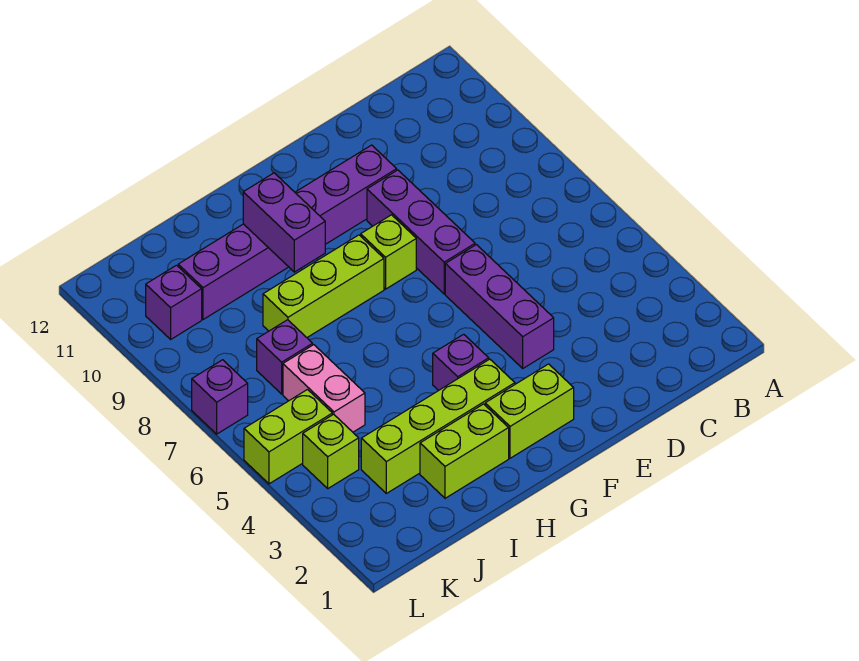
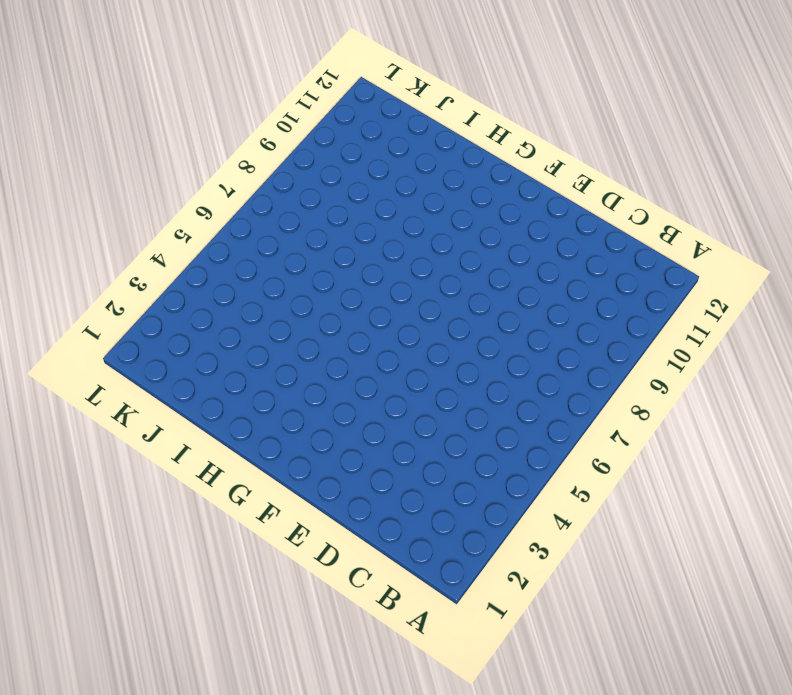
none -> purple brick E4:E6 level 1
none -> purple brick E7:E9 level 1
none -> purple brick E10:J10 level 1

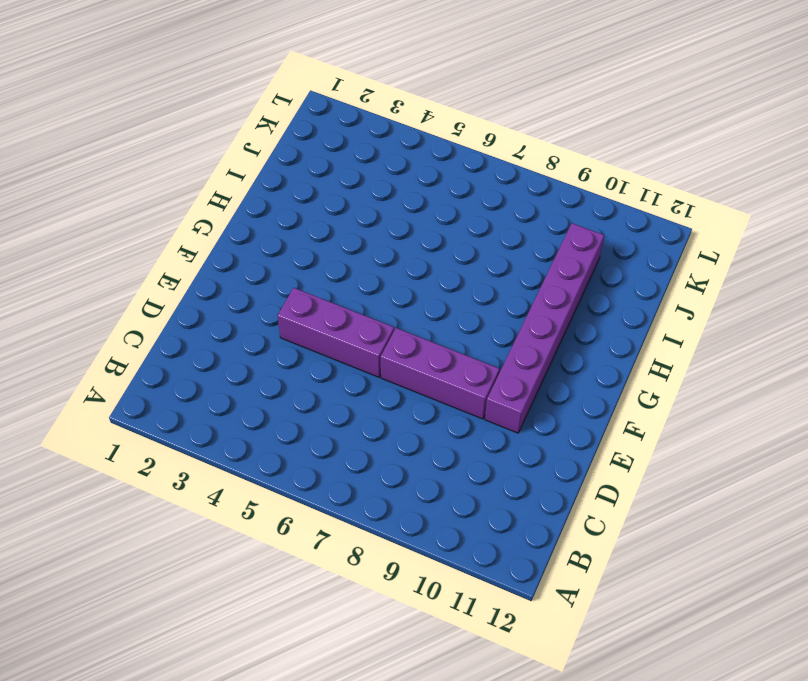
none -> lime brick F2:G2 level 1
none -> lime brick F8 level 1
none -> lime brick G3:J3 level 1

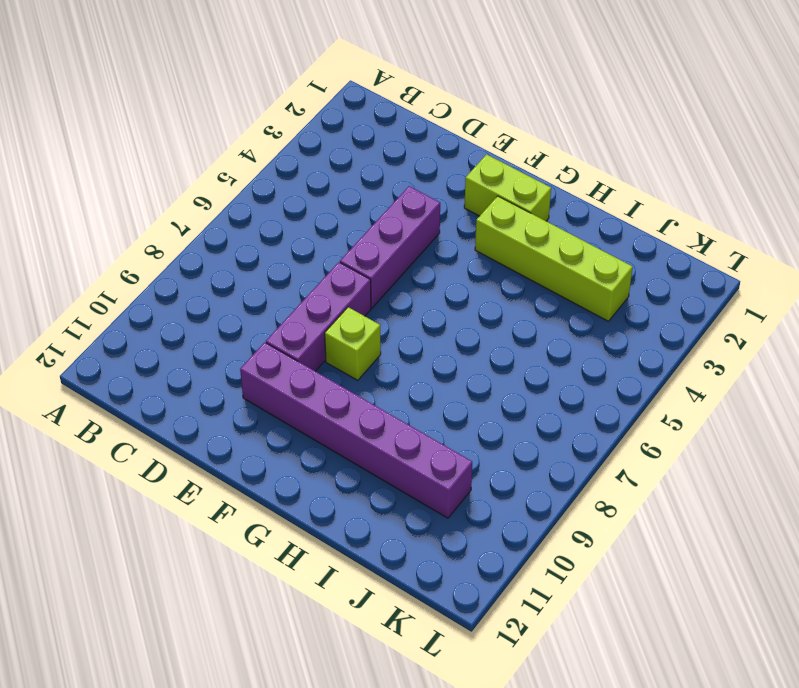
none -> purple brick G4 level 1
none -> lime brick G8:I8 level 1
none -> lime brick H2:I2 level 1

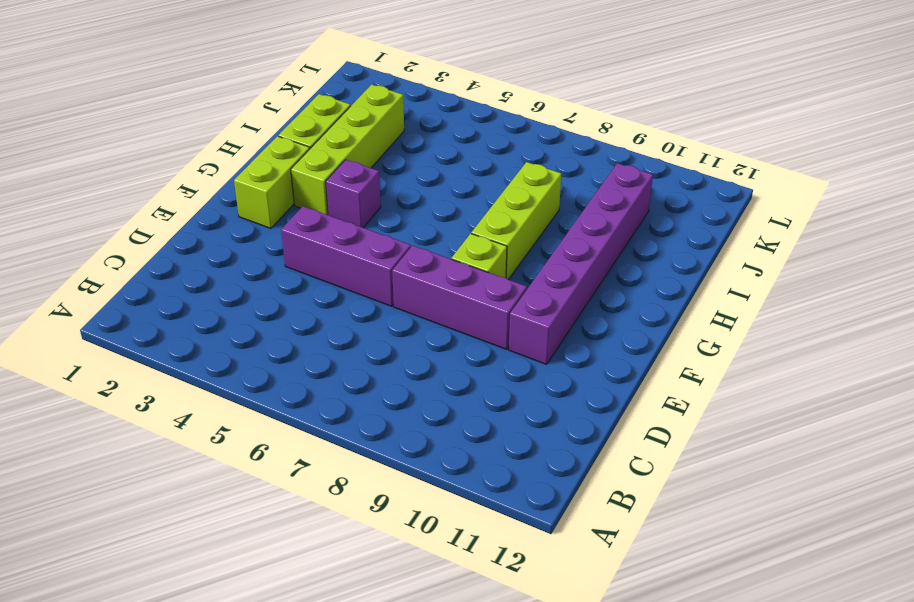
none -> pink brick J5:J6 level 1
none -> purple brick J7 level 1
none -> lime brick K4 level 1

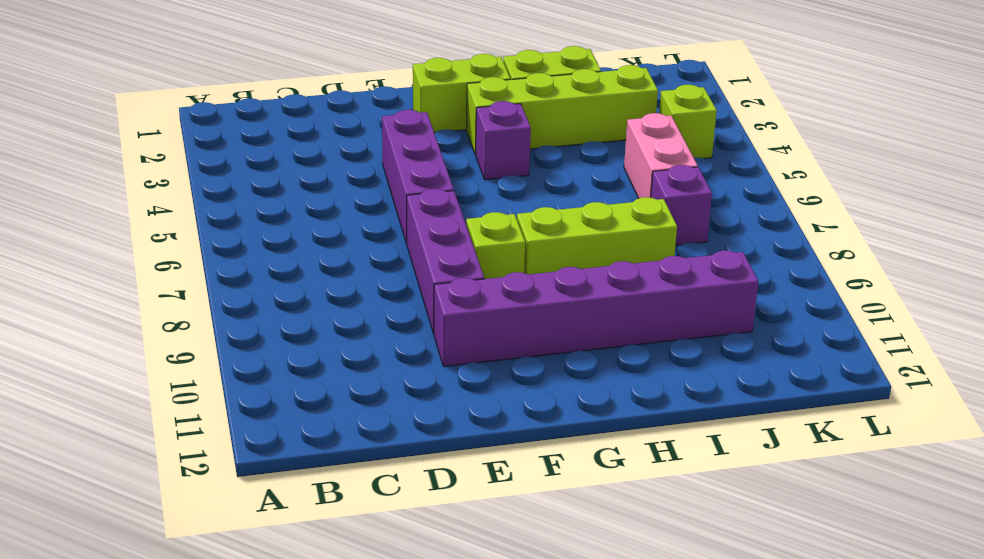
none -> lime brick K5:L5 level 1
none -> purple brick K10 level 1
none -> purple brick L7 level 1

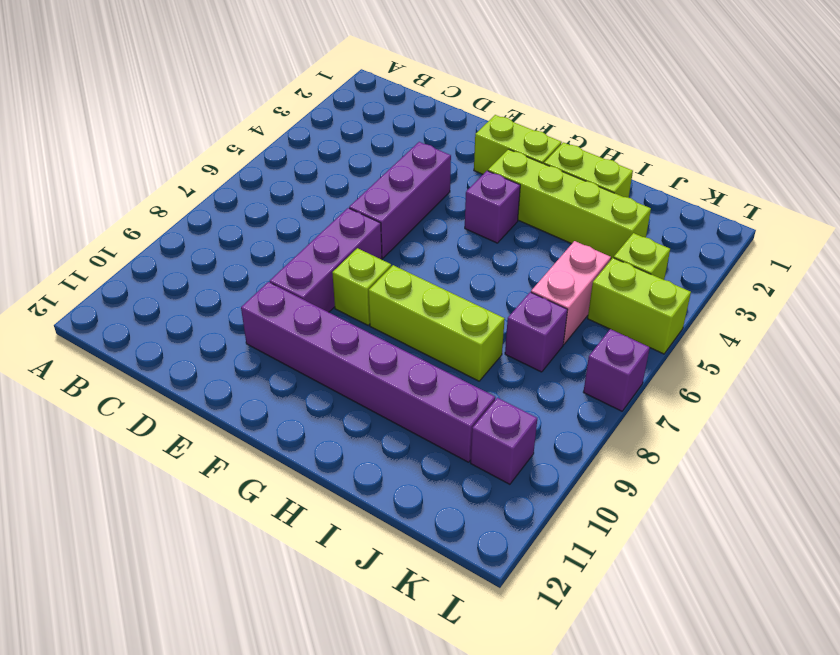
none -> purple brick H9:H10 level 2

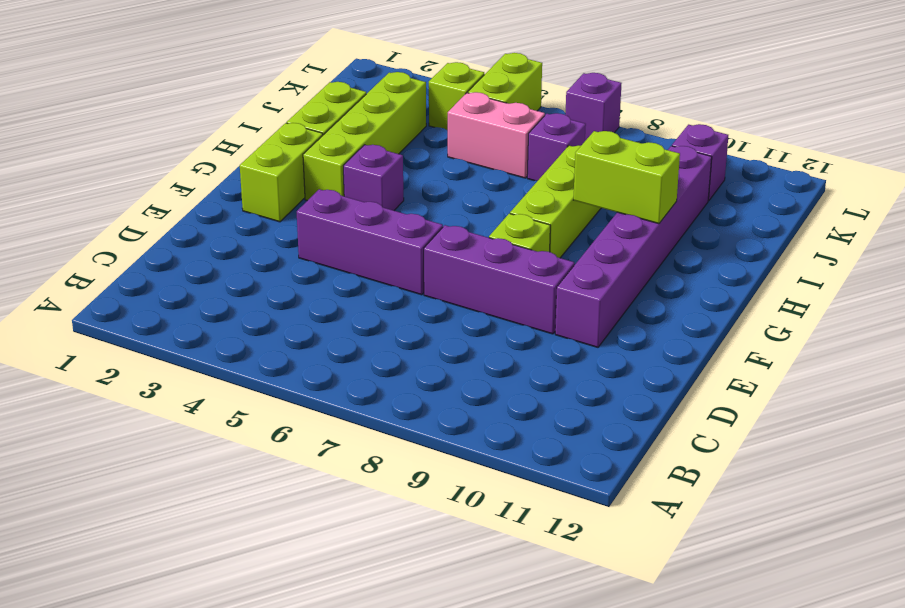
lime brick H9:H10 level 2 -> purple brick H9:H10 level 2

